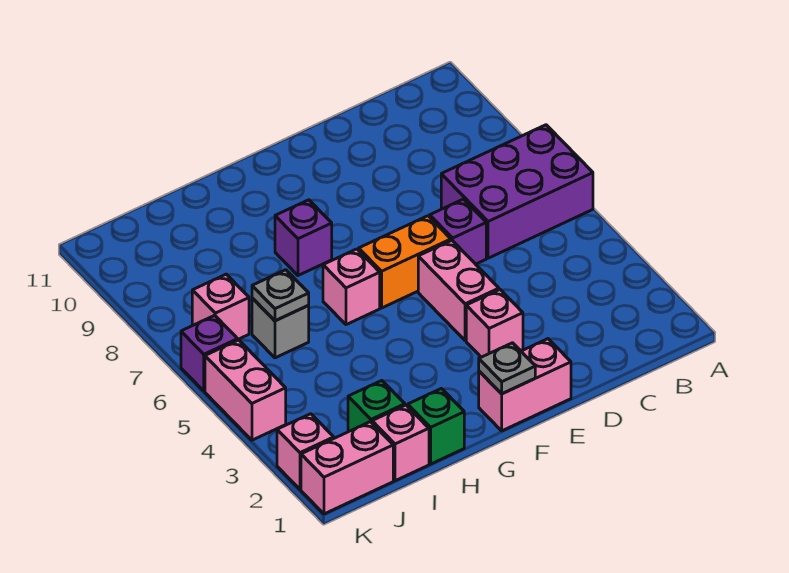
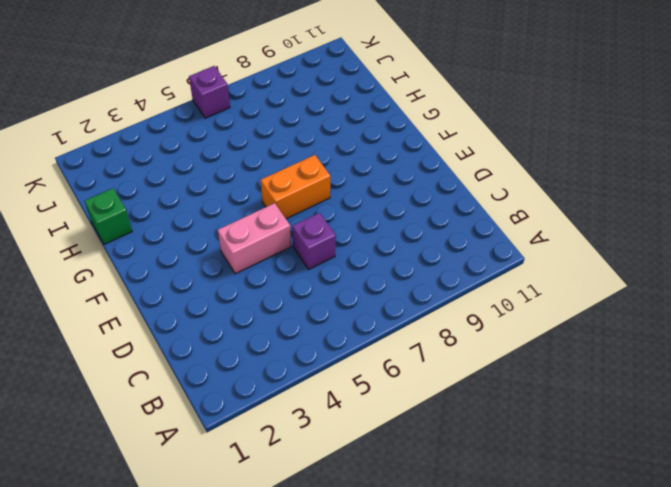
orange brick F6:F7 level 1 -> orange brick E6:F6 level 1
none -> purple brick A6:C7 level 1
none -> pink brick E1:F1 level 1
none -> pink brick E3 level 1

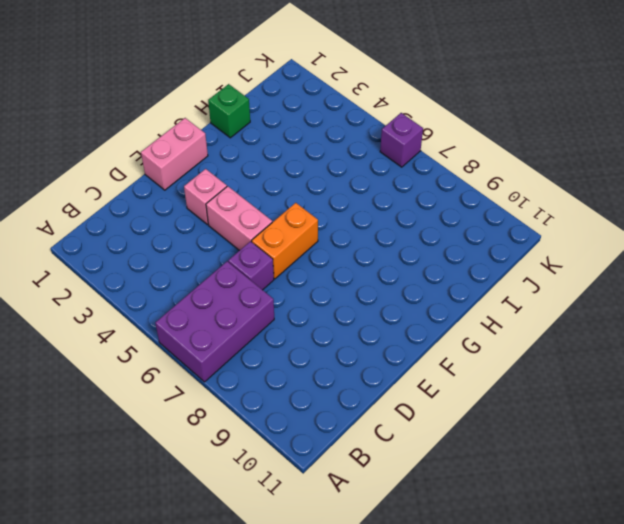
none -> pink brick G6 level 1
none -> purple brick G8 level 1
none -> pink brick I1 level 1

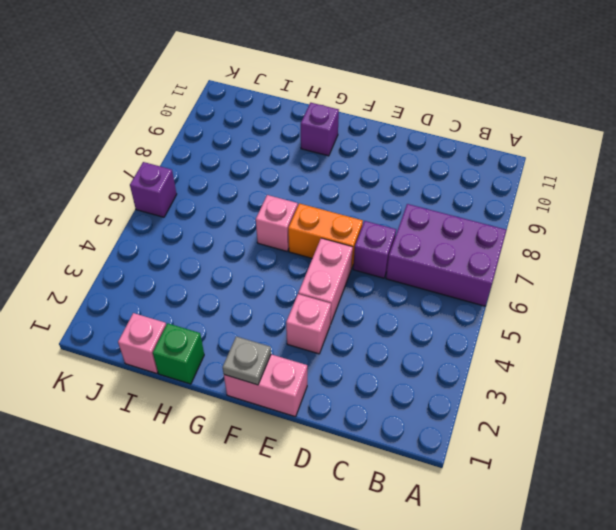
purple brick G10 level 1 -> purple brick G8 level 1
none -> green brick I2 level 1
none -> grey brick I6 level 1
none -> pink brick J1:K1 level 1

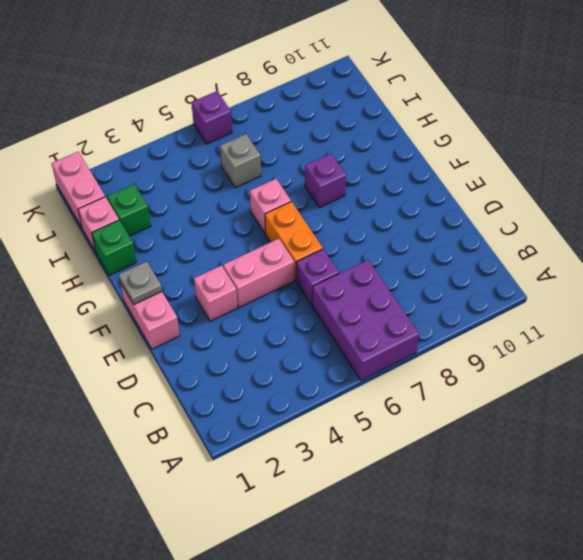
none -> pink brick J7 level 1
none -> pink brick K2 level 1
none -> pink brick K4:K5 level 1

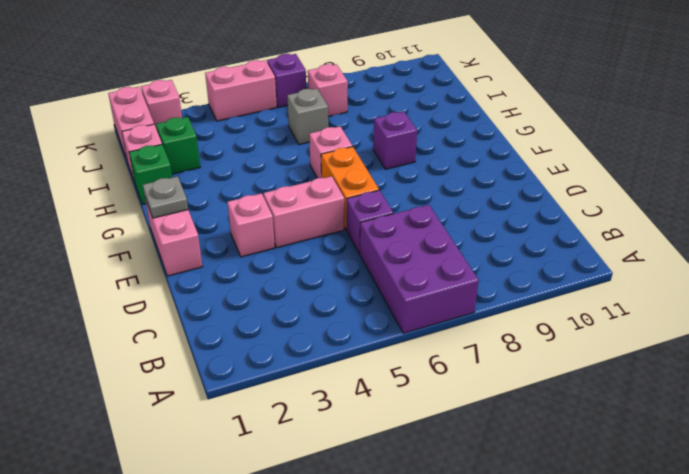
none -> grey plate I6 level 2

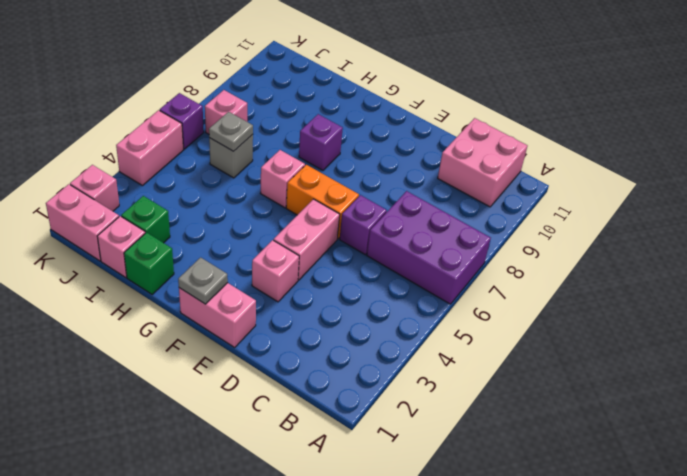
pink brick B10:C11 level 1 -> none

